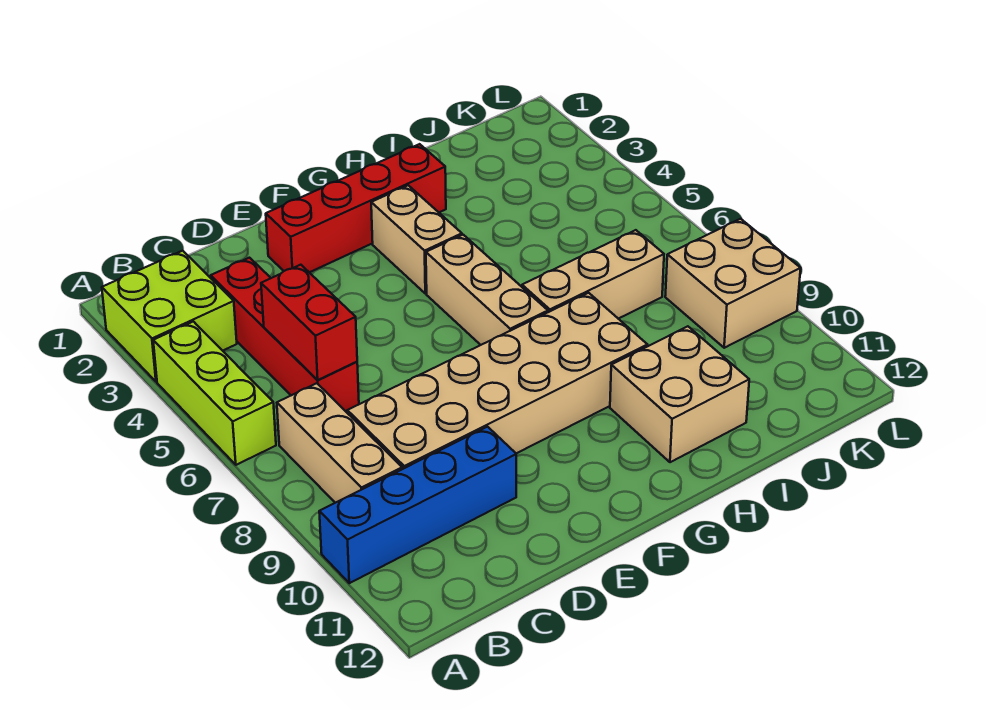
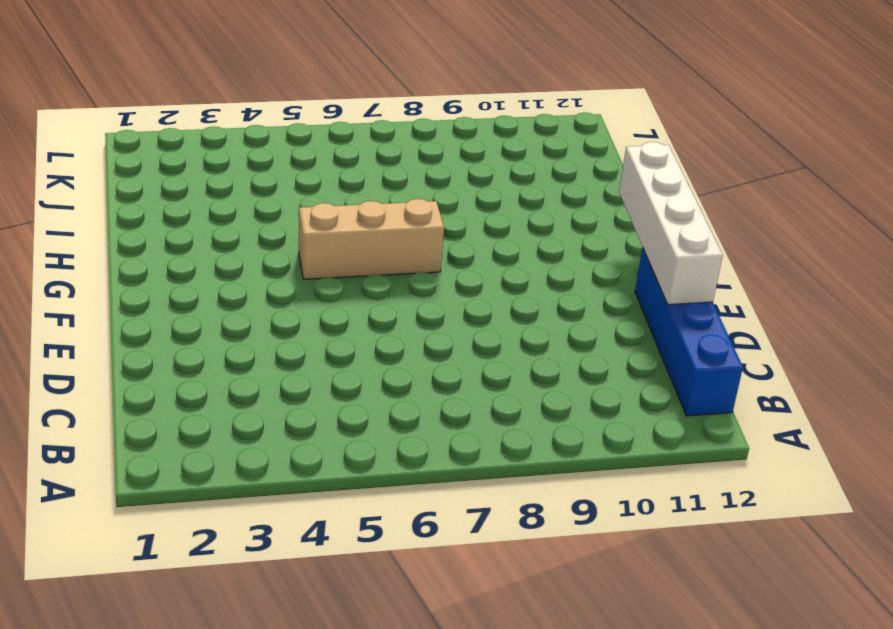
blue brick B12:E12 level 1 -> blue brick A10:D10 level 1
white brick D12:G12 level 2 -> none
none -> lime brick A2:B3 level 1
none -> lime brick A4:A6 level 1
none -> tan brick B7:B9 level 1

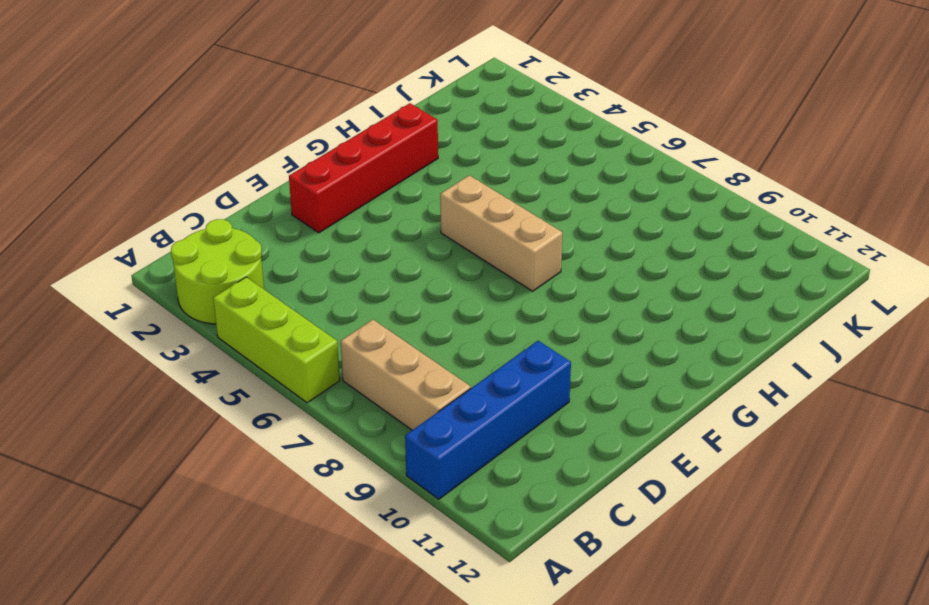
lime round brick A2:B3 level 1 -> lime brick A2:B3 level 1
none -> red brick C3:C6 level 1
none -> tan brick C8:H9 level 1
none -> tan brick G3:G4 level 1

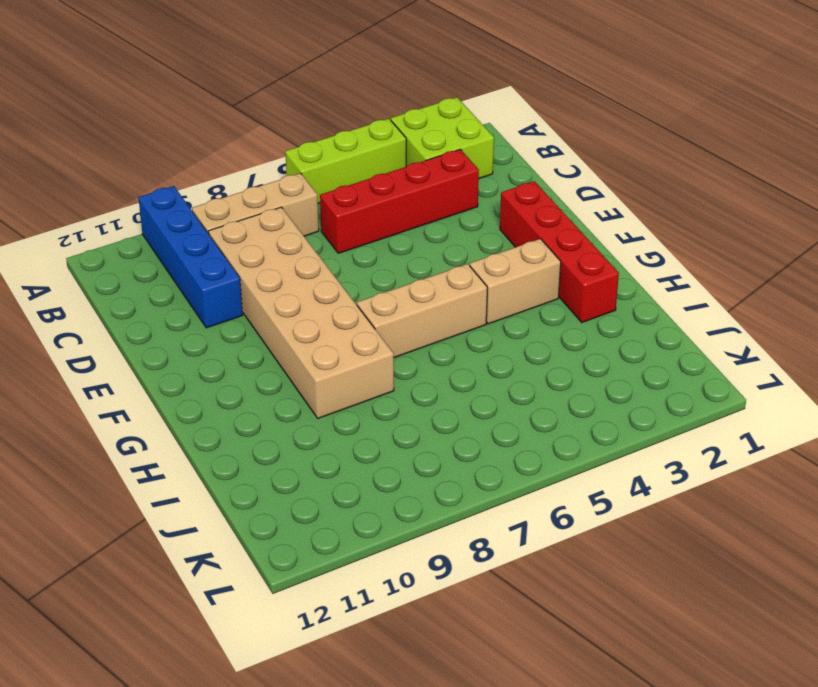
none -> tan brick H7:J7 level 1
none -> tan brick H10:I11 level 1
none -> tan brick K8:L9 level 1

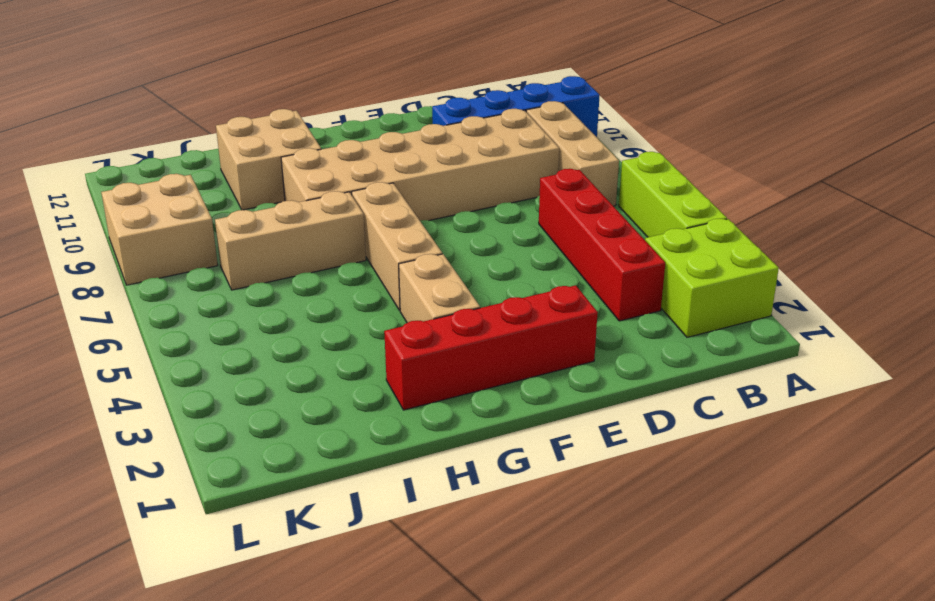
none -> red brick C5:C6 level 2

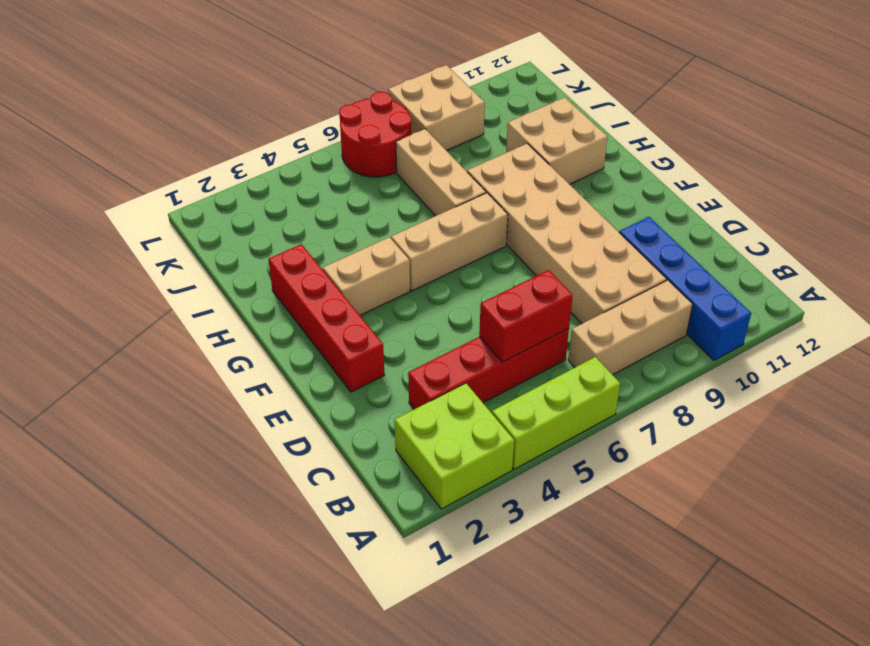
red round brick K6:L7 level 1 -> none

